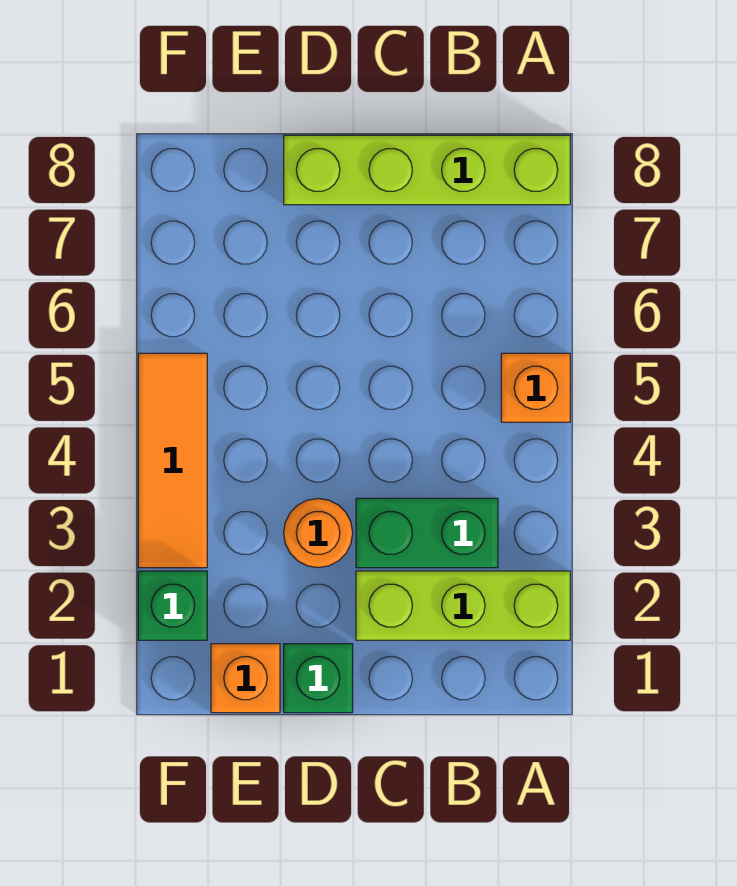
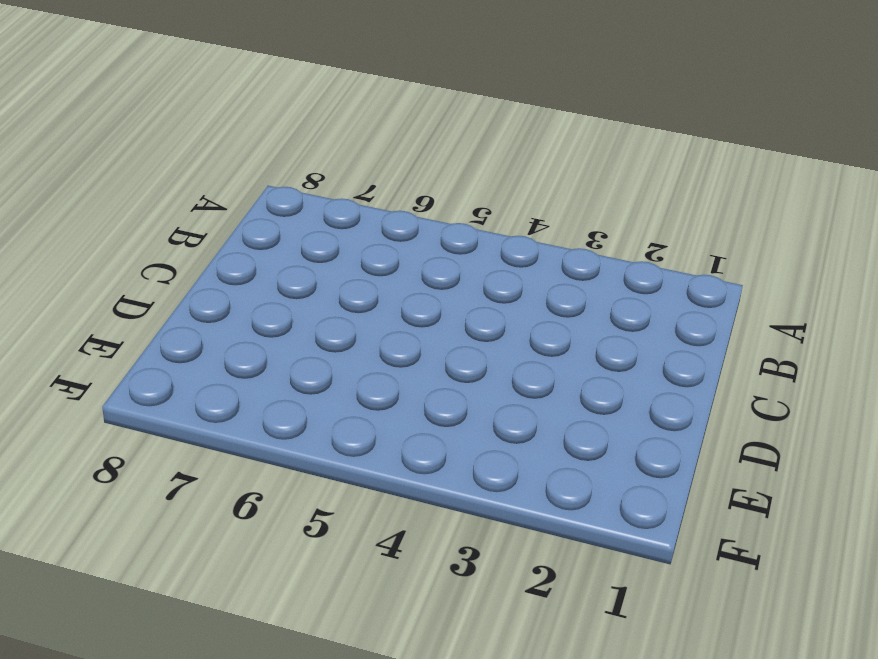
none -> lime brick A2:C2 level 1
none -> orange brick A5 level 1

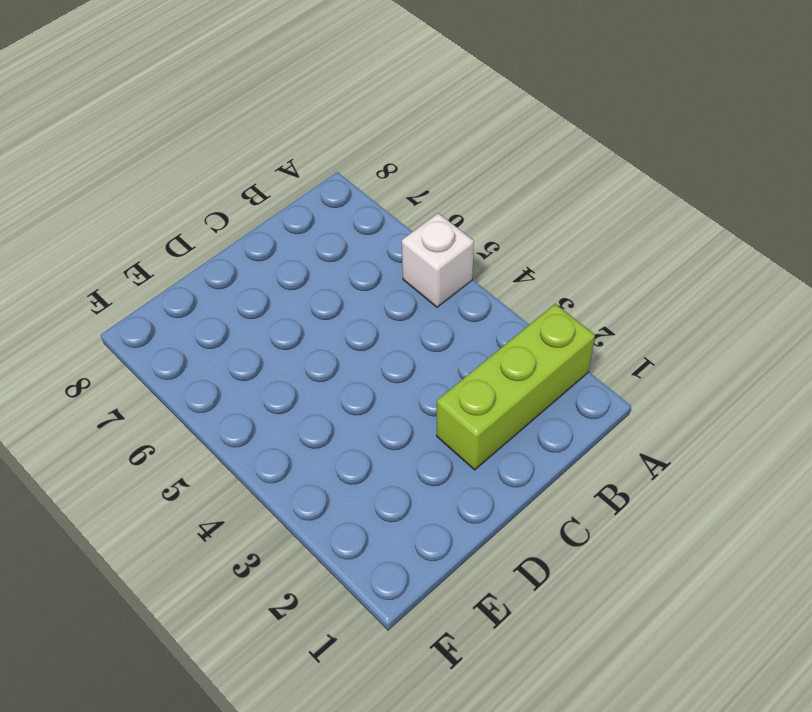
white brick A5 level 1 -> orange brick A5 level 1
none -> lime brick A8:D8 level 1
none -> green brick B3:C3 level 1

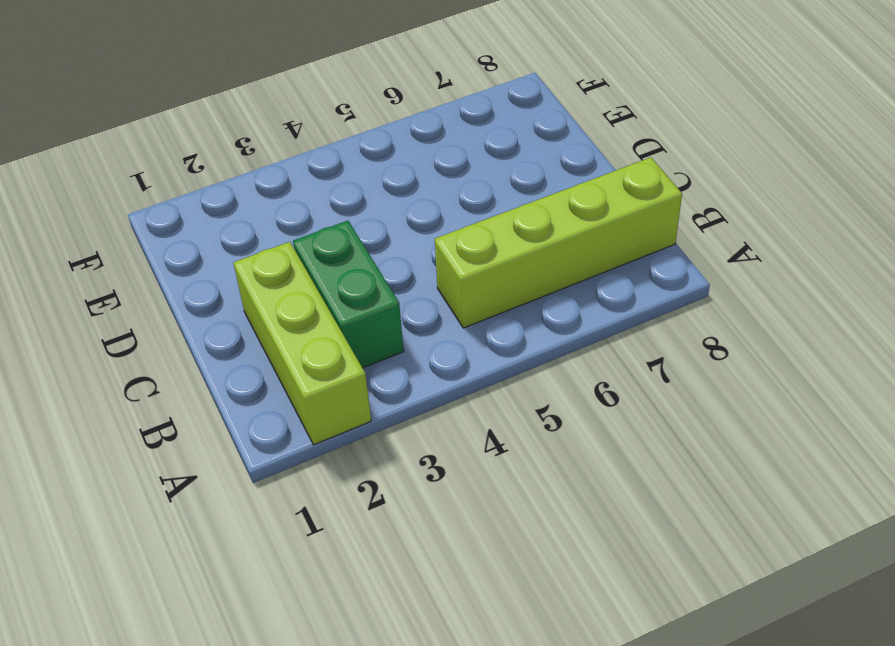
lime brick B5:B8 level 1 -> lime brick A8:D8 level 1
none -> orange brick A5 level 1
none -> green brick D1 level 1

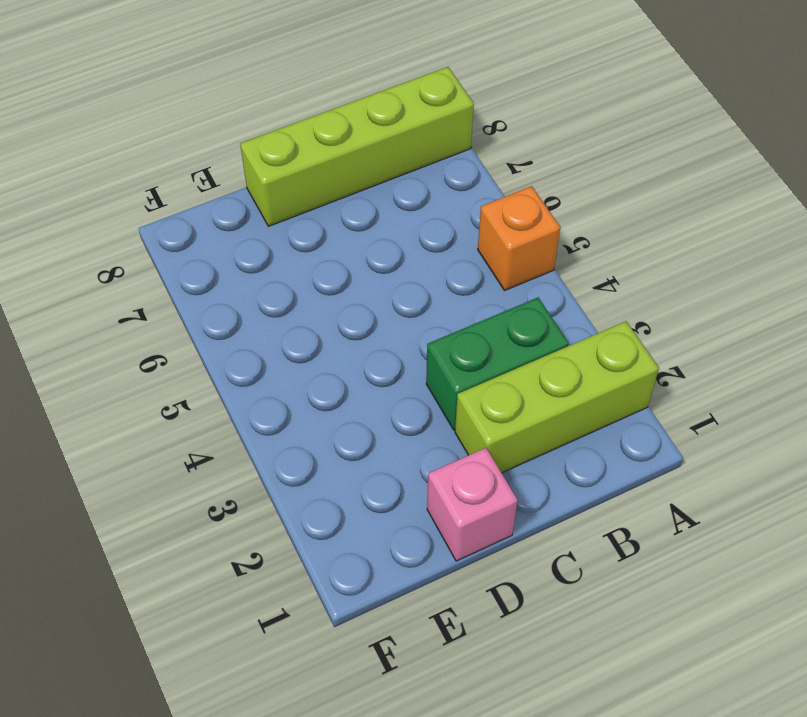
pink brick D1 level 1 -> green brick D1 level 1
none -> orange round brick D3 level 1
none -> orange brick E1 level 1

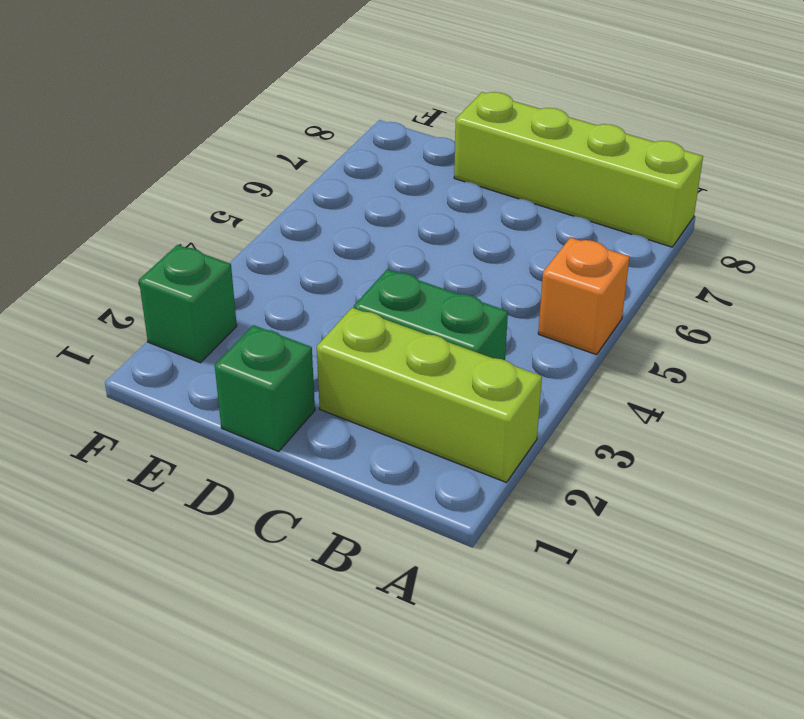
none -> orange round brick D3 level 1
none -> orange brick E1 level 1

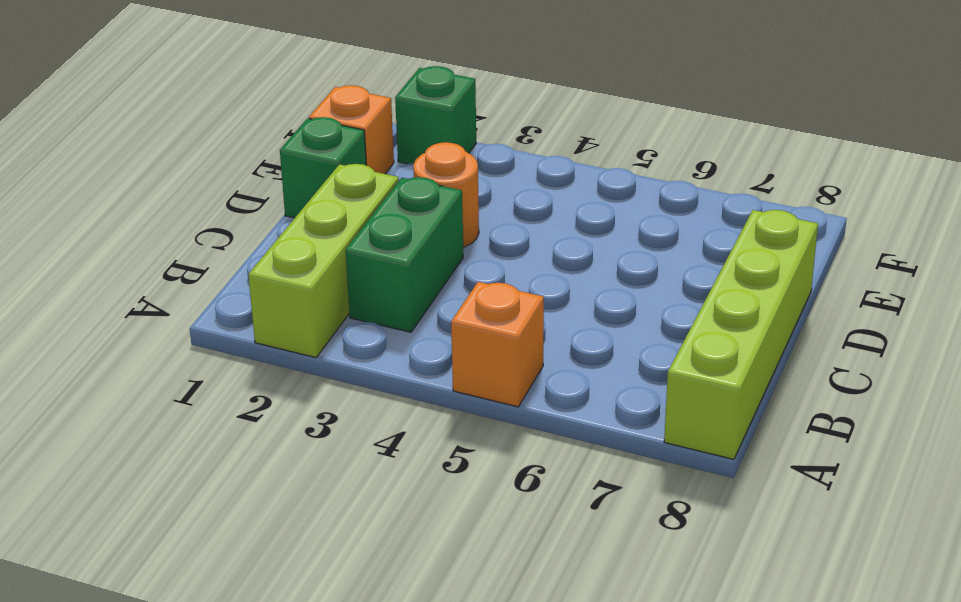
none -> orange tile F3:F5 level 1

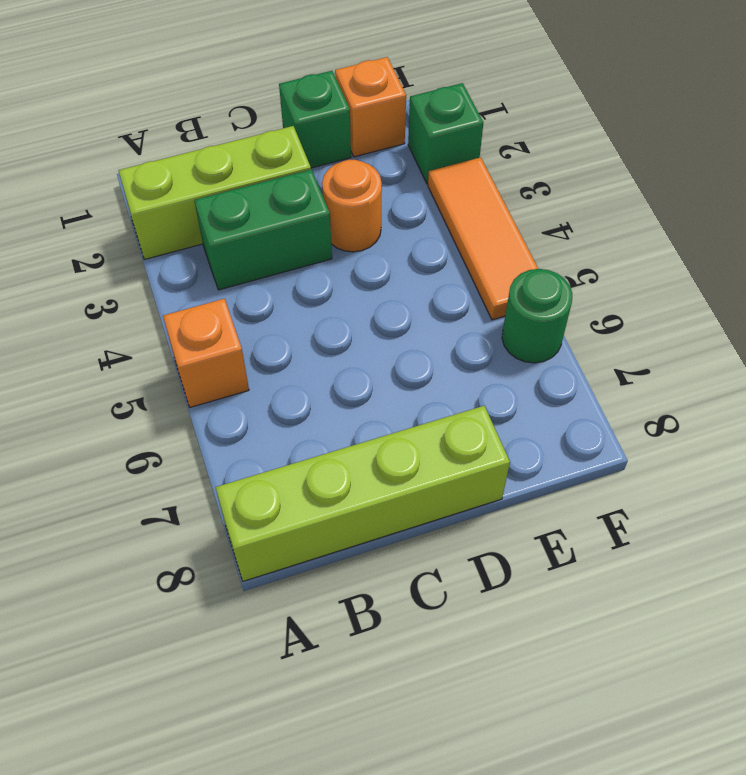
green round brick F6 level 1 -> none

